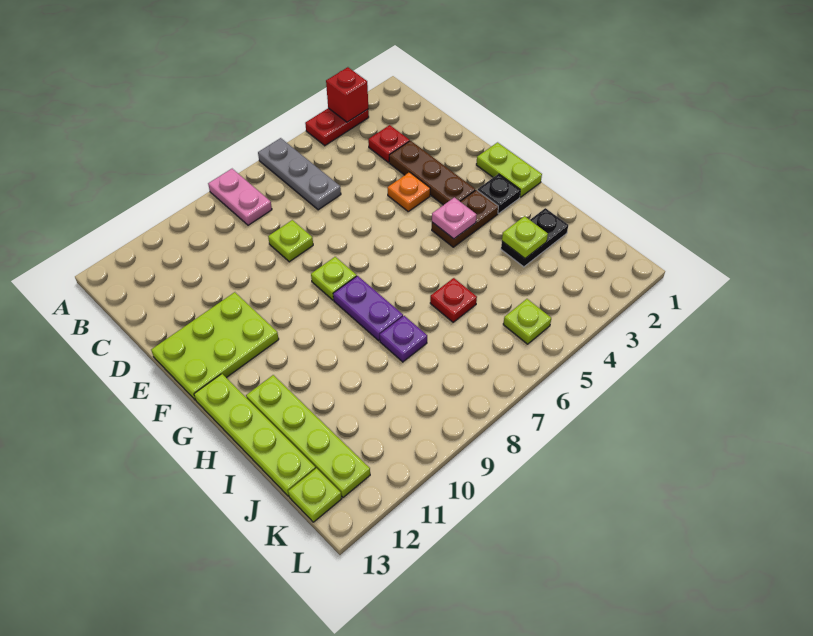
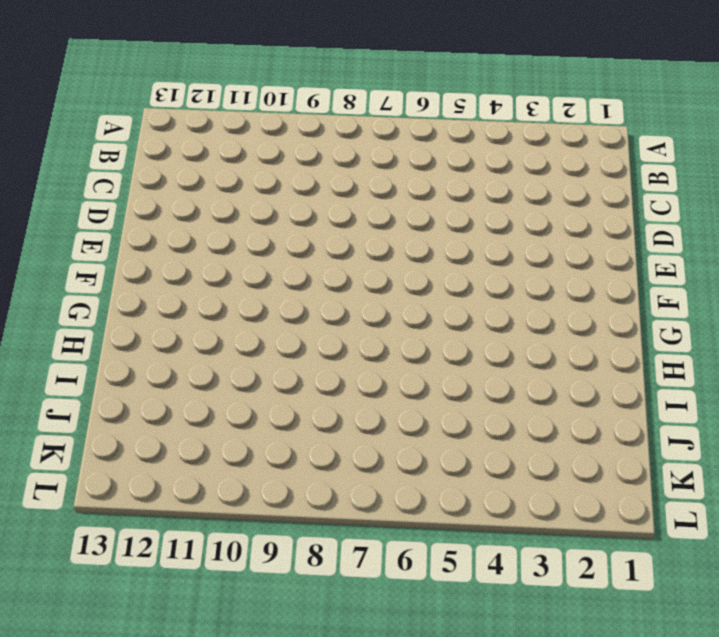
none -> red plate A3:A4 level 1
none -> grey plate A6:C6 level 1
none -> pink plate A8:B8 level 1

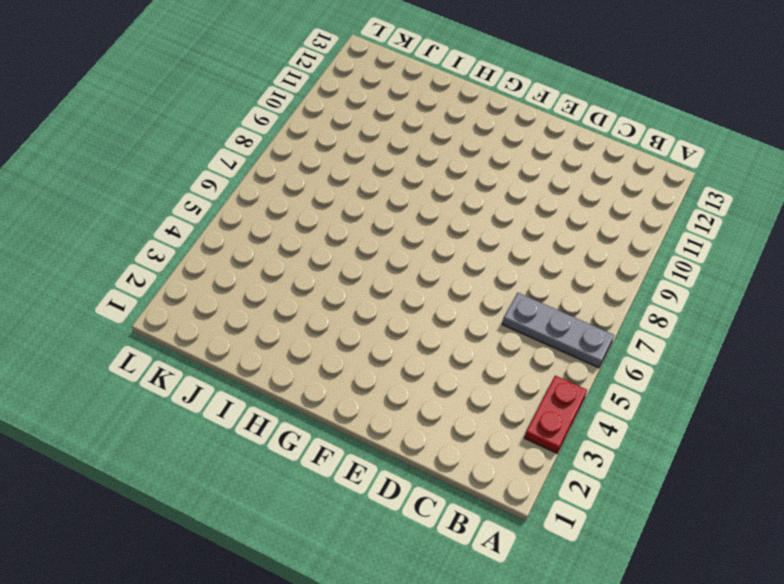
none -> pink plate A8:B8 level 1
none -> red plate C3 level 1
none -> brown plate D3:F3 level 1

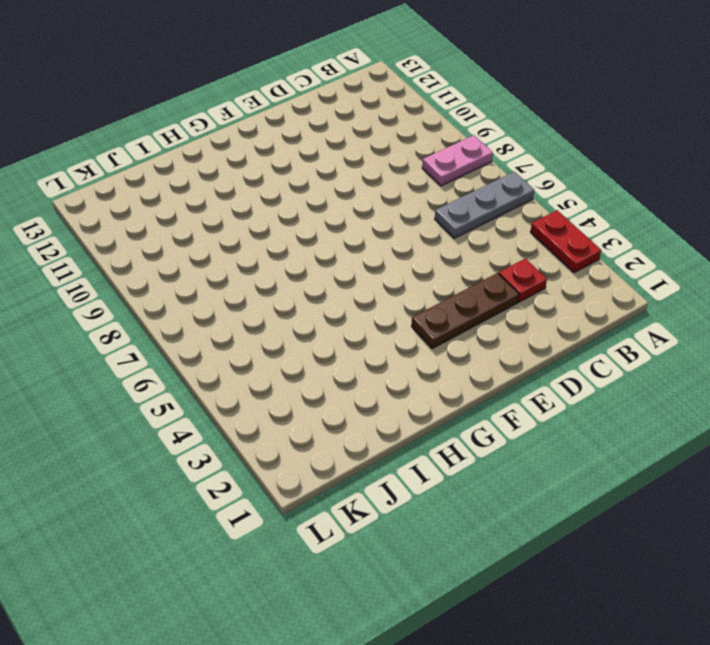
none -> lime plate D8 level 1
none -> orange plate E4 level 1
none -> lime plate E11:F13 level 1

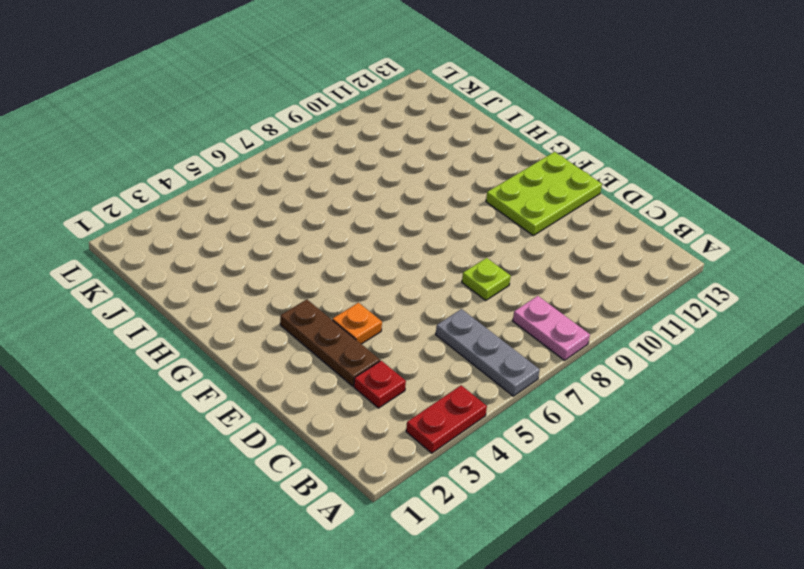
none -> lime plate F1:G1 level 1
none -> lime plate F8 level 1
none -> black plate G2 level 1

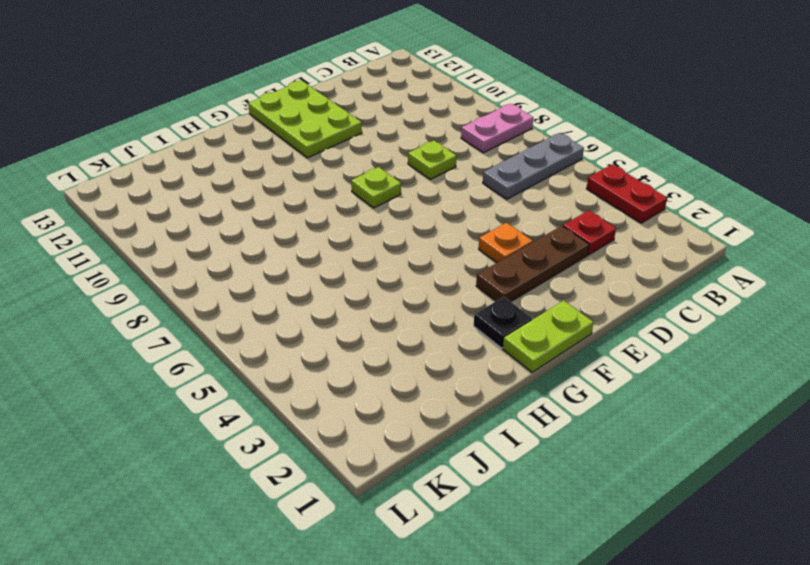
none -> brown plate G3:G4 level 1
none -> purple plate G8:H8 level 1
none -> lime plate G13:J13 level 1

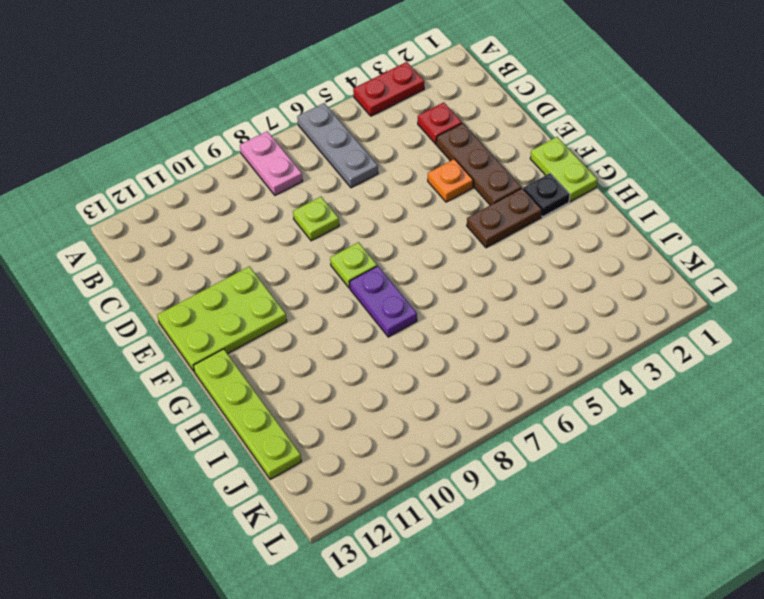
none -> lime plate H12:K12 level 1
none -> black plate I2:I3 level 1
none -> red plate I6 level 1

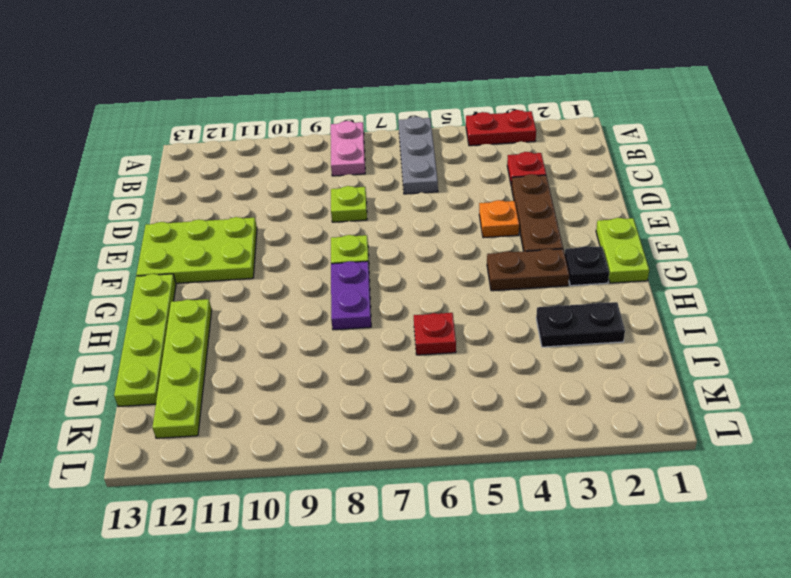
none -> purple plate I8 level 1
none -> lime plate K5 level 1
none -> lime plate K13 level 1

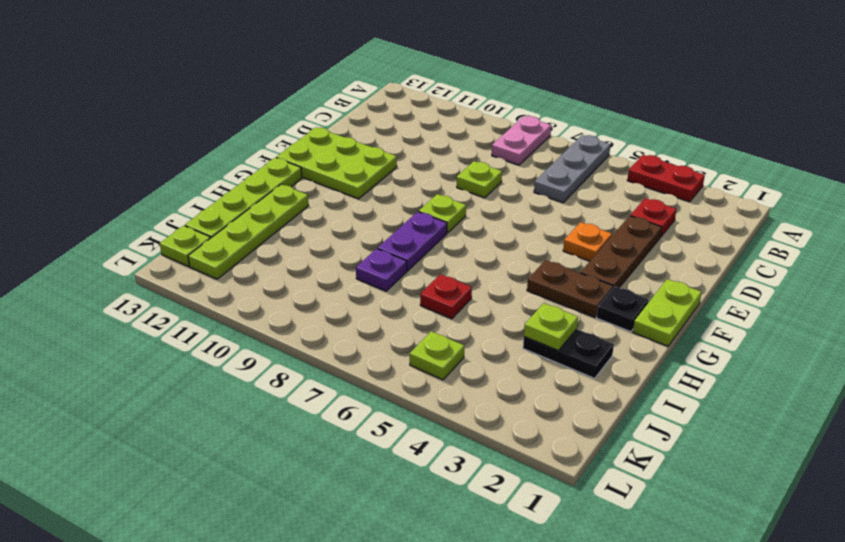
none -> red brick A3 level 2
none -> pink plate G4 level 2

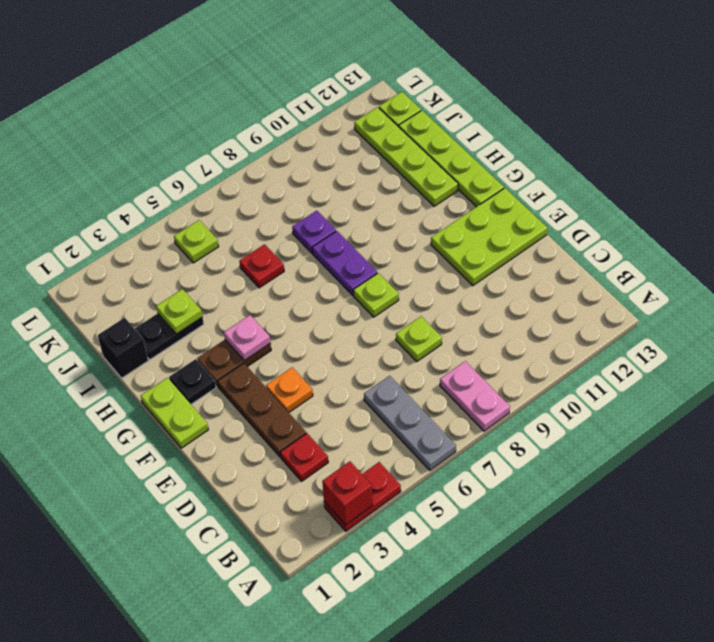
black brick I1 level 1 -> none

